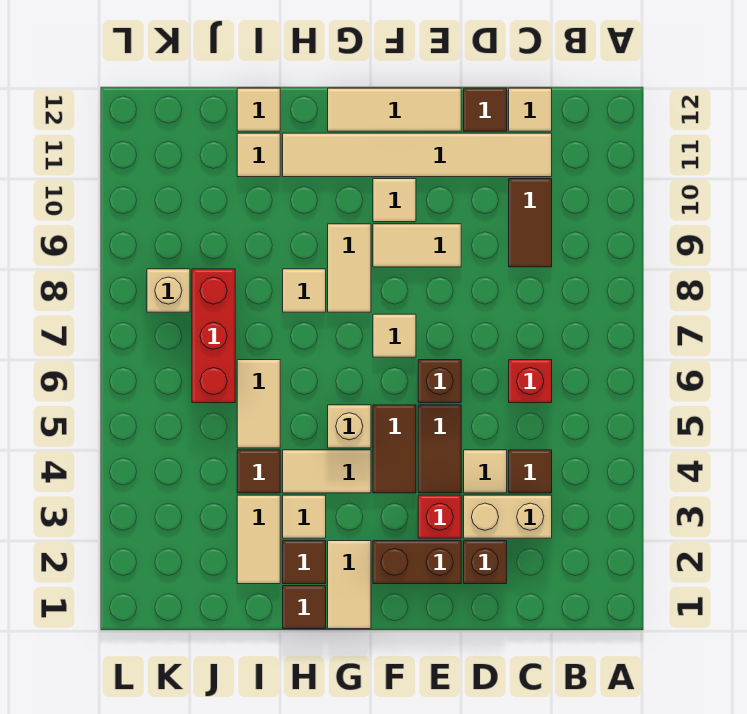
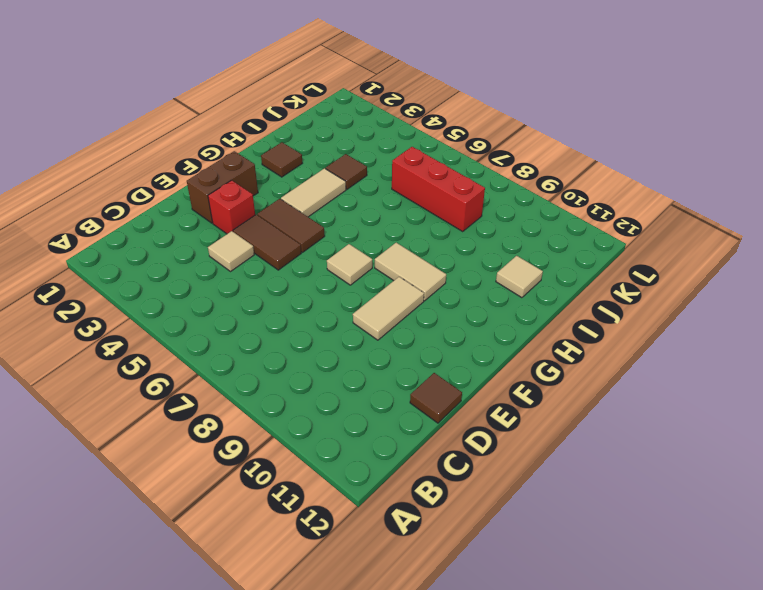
none -> tan brick C3:D3 level 1
none -> brown tile C4 level 1
none -> red brick C6 level 1
none -> brown tile C9:C10 level 1

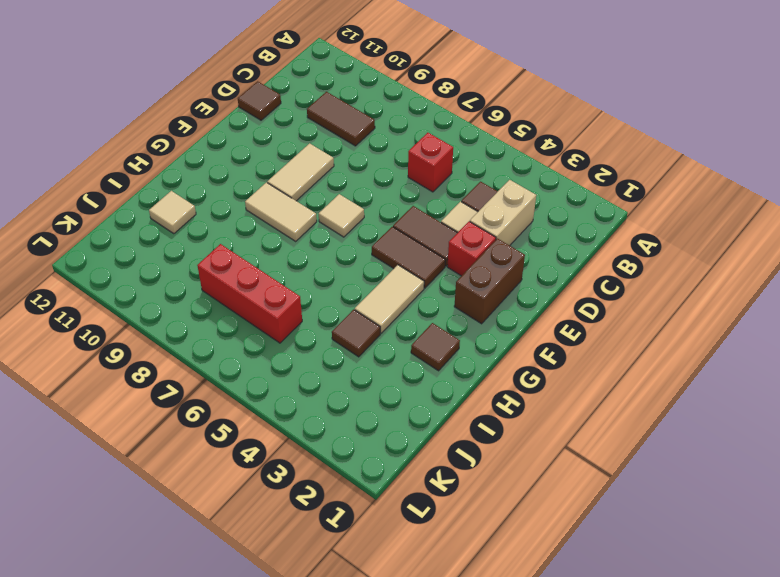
none -> tan tile C11:H11 level 1
none -> tan tile C12 level 1
none -> brown brick D2 level 1
none -> brown brick E6 level 1

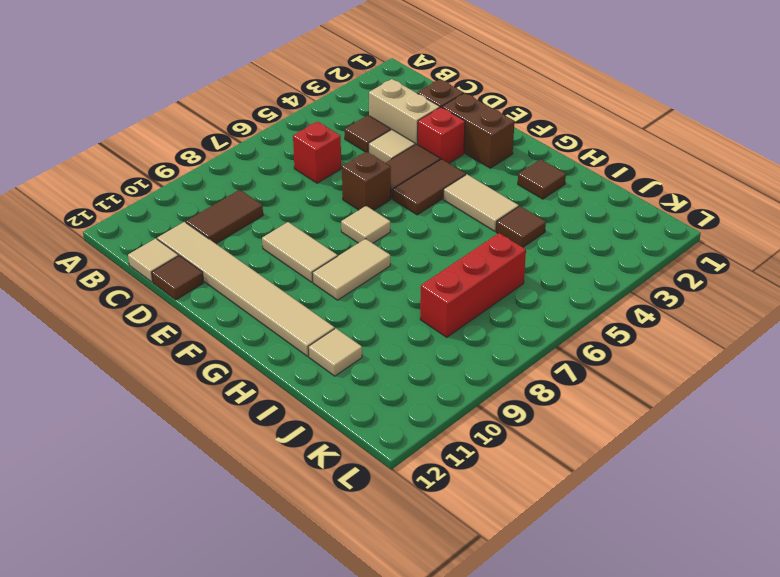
none -> tan tile E12:G12 level 1
none -> tan tile F10 level 1
none -> tan tile G1:G2 level 1
none -> tan brick G5 level 1

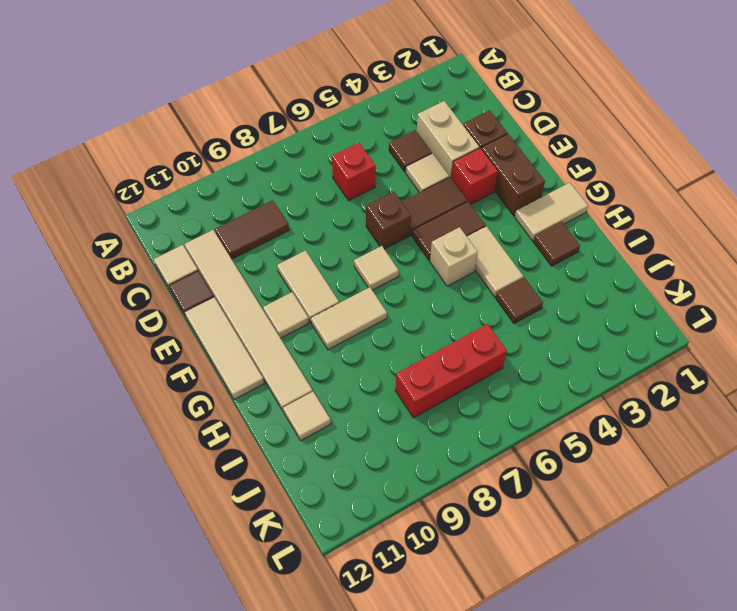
none -> brown tile H1 level 1
none -> tan tile H3 level 1
none -> tan tile H8 level 1
none -> tan tile I2:I3 level 1

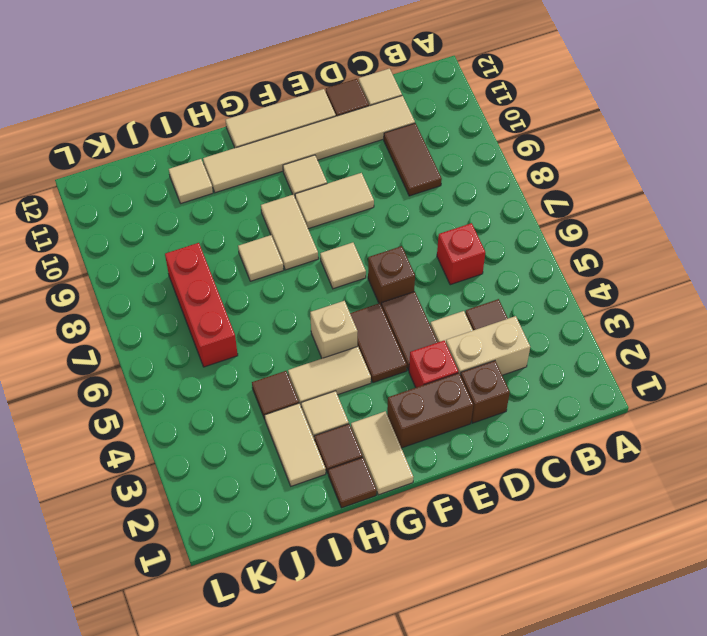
none -> tan tile I5:I6 level 1
none -> tan tile I12 level 1
none -> tan brick K8 level 1

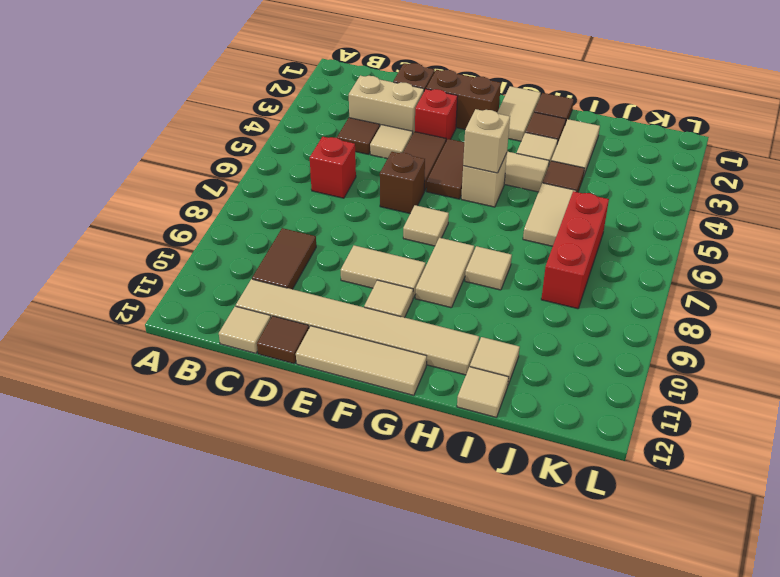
tan brick G5 level 2 -> tan brick K8 level 1

